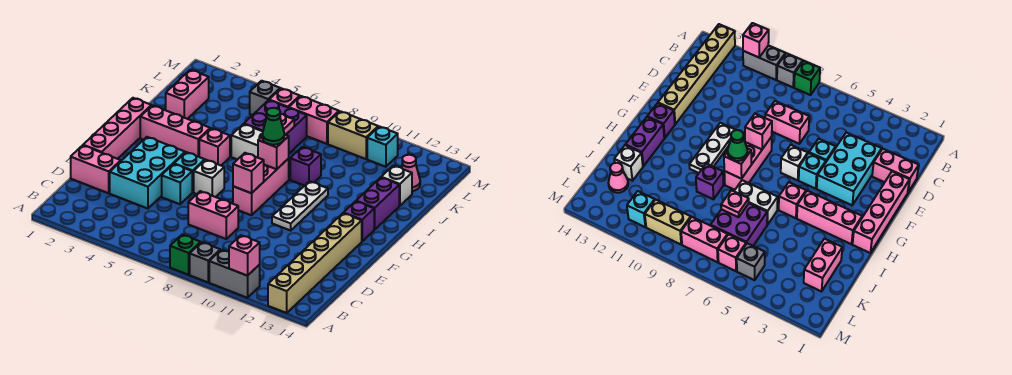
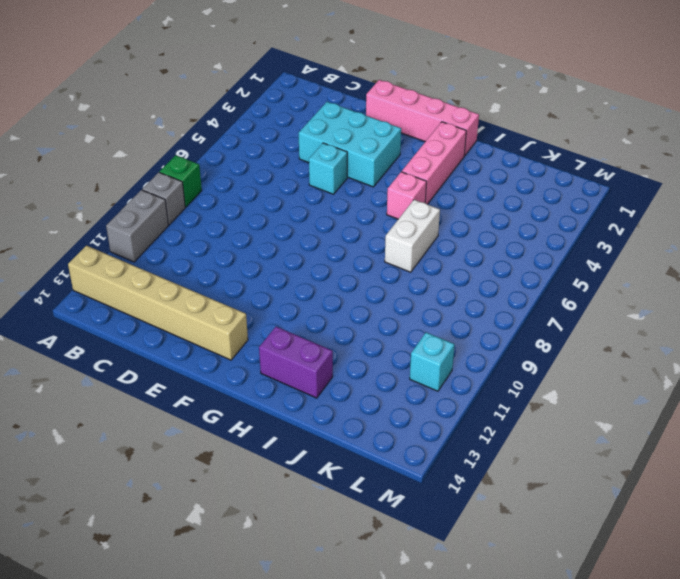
none -> pink brick D1:D2 level 1
none -> pink brick D7:D8 level 1
none -> cyan brick F5 level 1
none -> white brick F6 level 1

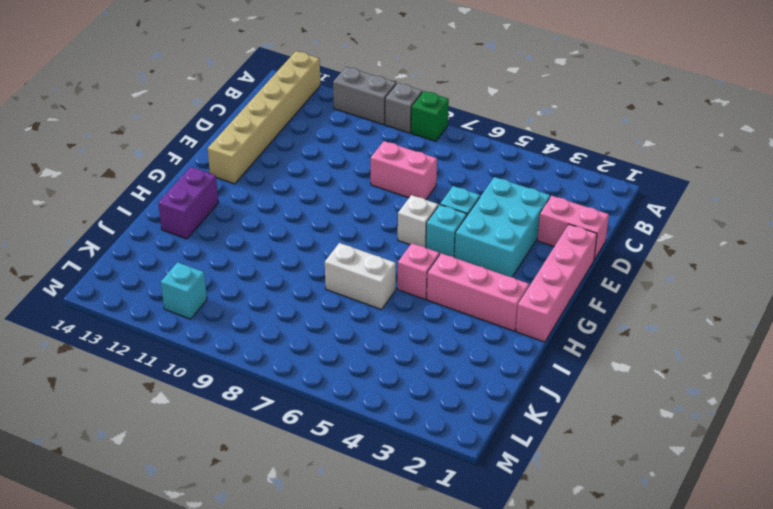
none -> pink brick F8:H8 level 1
none -> white plate F10:H10 level 1
none -> purple brick G13 level 1
none -> purple brick I9 level 1

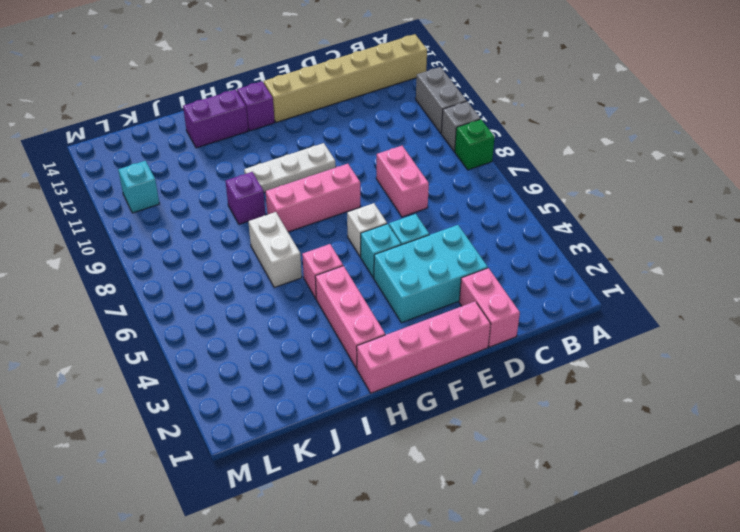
none -> pink brick J2:K2 level 1
none -> purple brick J6:K7 level 1
none -> white brick J13 level 1
none -> pink cone K13 level 1

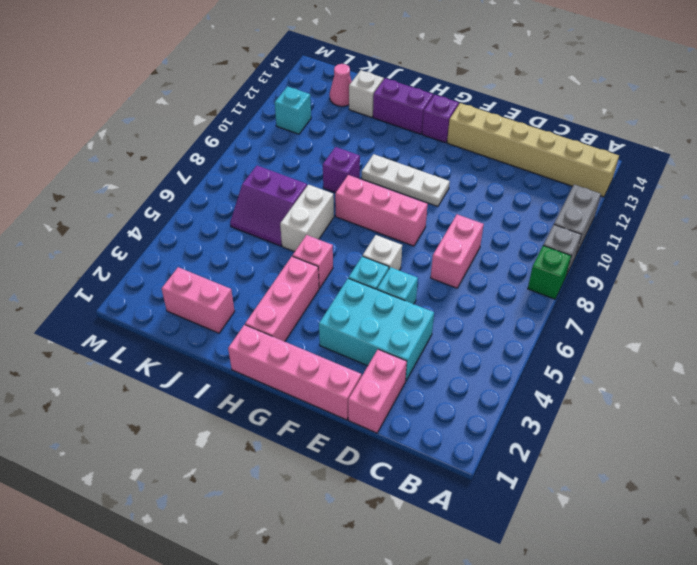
purple slope J6:K7 level 1 top 7 -> purple brick J6:K7 level 1
none -> grey brick L5 level 1
none -> pink brick L6 level 1
none -> pink brick L7:L8 level 1
none -> tan brick L9:L10 level 1

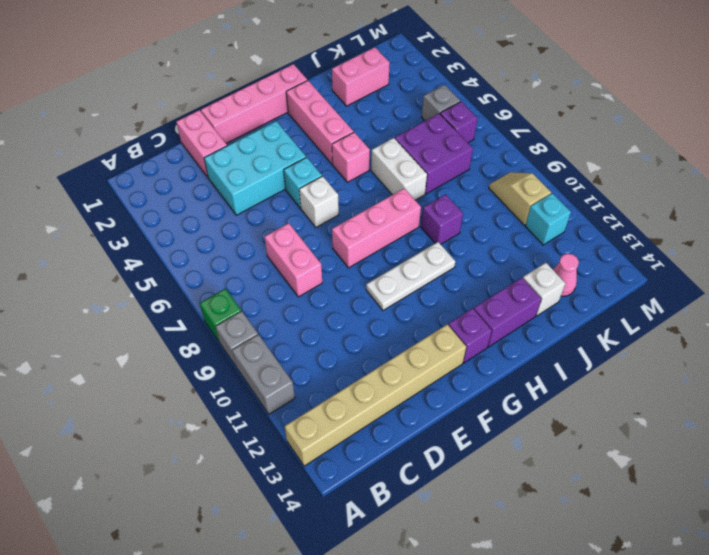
purple brick L6 level 1 -> pink brick L6 level 1
tan slope L9:L10 level 1 top 10 -> tan brick L9:L10 level 1
none -> cyan brick E5 level 1
none -> pink brick L7:L8 level 1
none -> pink brick A11 level 2
none -> pink brick F8 level 2

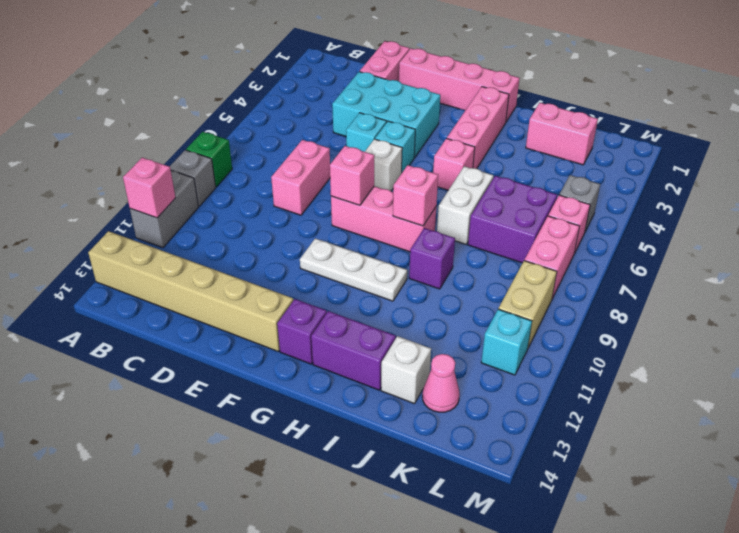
none -> pink plate J7 level 2
none -> green cone H8 level 3

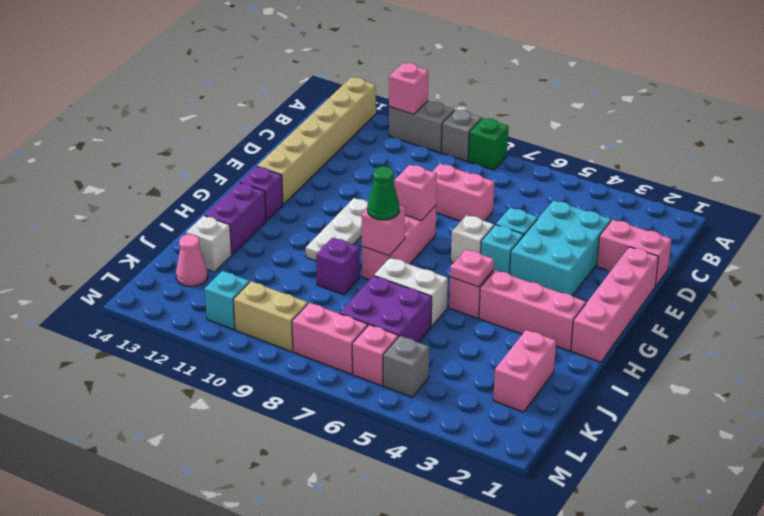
pink plate H5 level 2 -> pink plate J7 level 2

